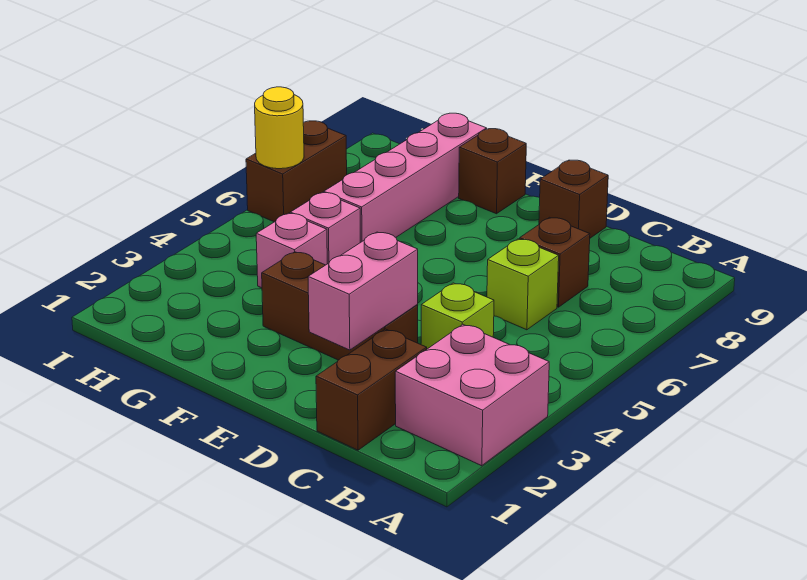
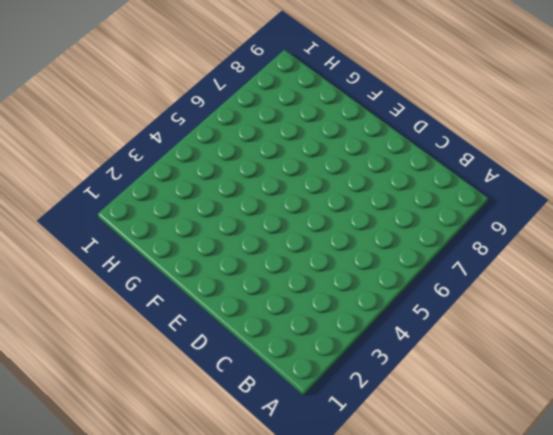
none -> pink brick A2:B3 level 1
none -> brown brick C1:C2 level 1
none -> lime brick C4 level 1

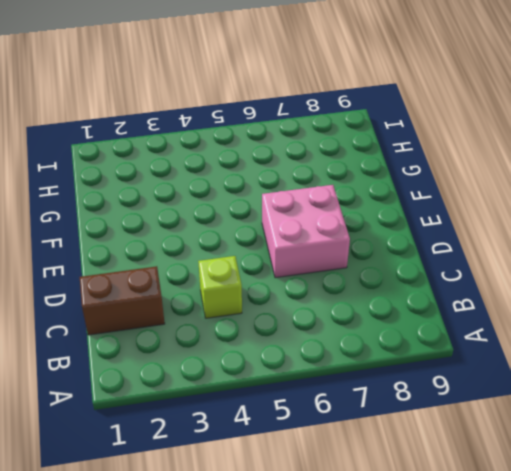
pink brick D6:E7 level 1 -> pink brick A2:B3 level 1
none -> lime brick C6 level 1
none -> brown brick C7 level 1
none -> brown brick D3:F3 level 1

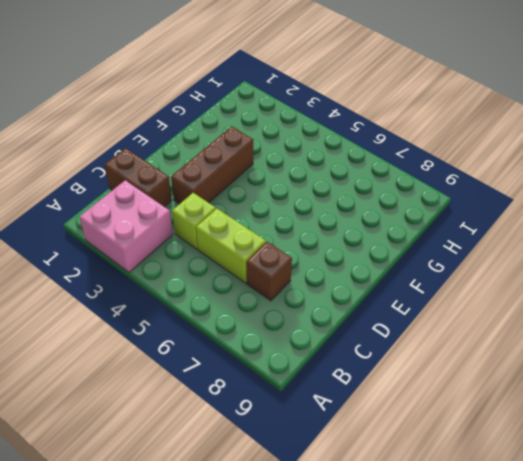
lime brick C5:C6 level 1 -> lime brick C6 level 1
none -> brown brick D9 level 1
none -> brown brick F9 level 1
none -> pink brick G4 level 1

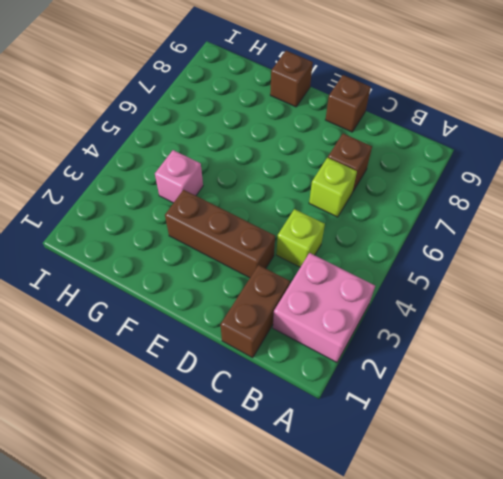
none -> pink brick G5 level 1
none -> pink brick G6:G9 level 1
none -> brown brick I6:I7 level 1

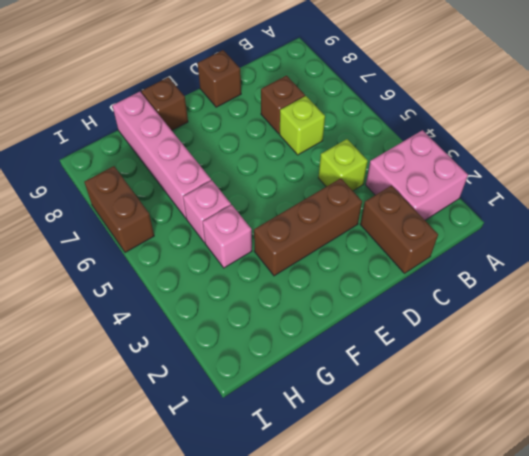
none -> pink brick D2:D3 level 2
none -> yellow round brick I6 level 2

